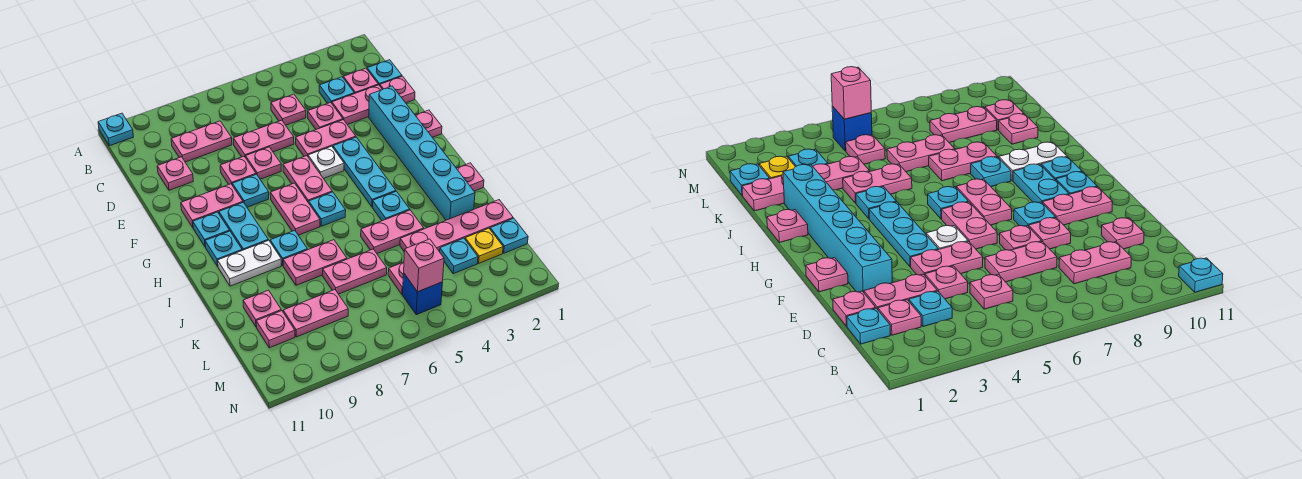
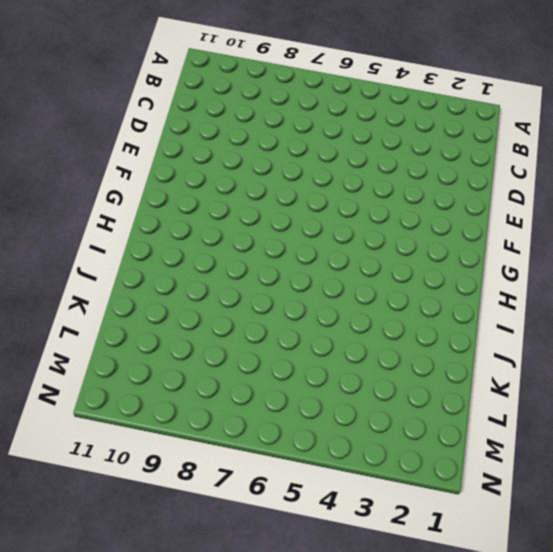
none -> cyan plate A11 level 1
none -> cyan plate C1 level 1
none -> pink plate C2 level 1
none -> cyan plate C3 level 1

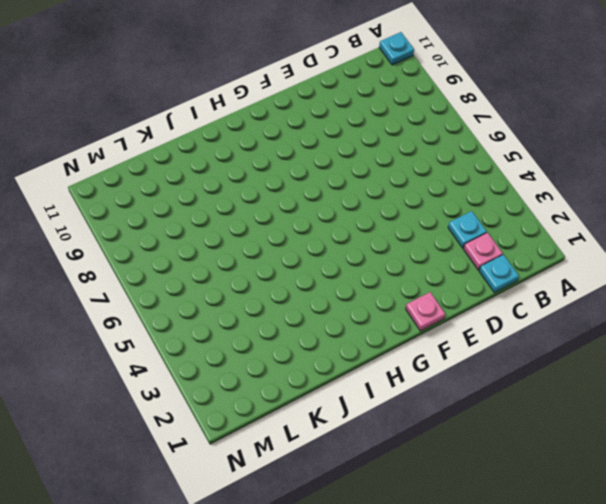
none -> pink plate C5 level 1
none -> pink plate C8:C9 level 1
none -> pink plate D1 level 1
none -> pink plate D2:D3 level 1

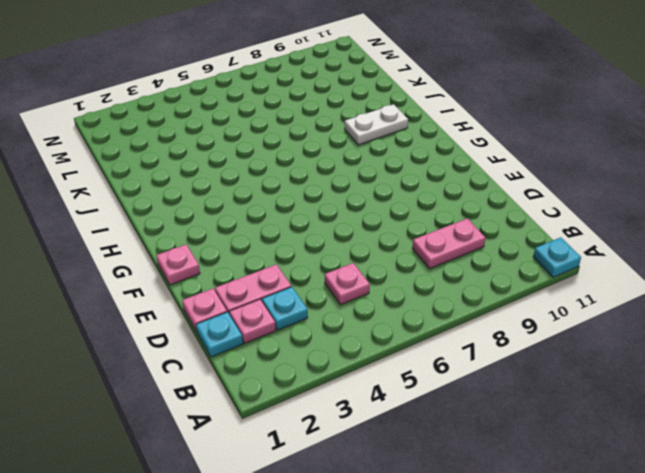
none -> pink plate D4 level 1
none -> pink plate D6:D7 level 1
none -> pink plate D10 level 1
none -> cyan brick E2:J2 level 1

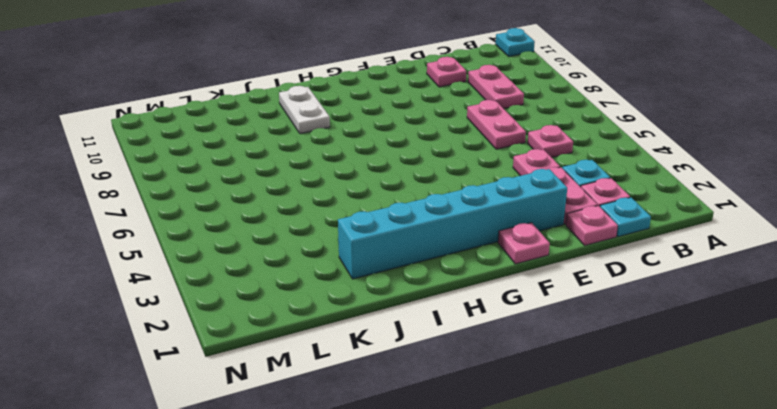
none -> pink plate E4:E5 level 1
none -> pink plate E7 level 1
none -> pink plate E8 level 1
none -> cyan plate F4:H4 level 1

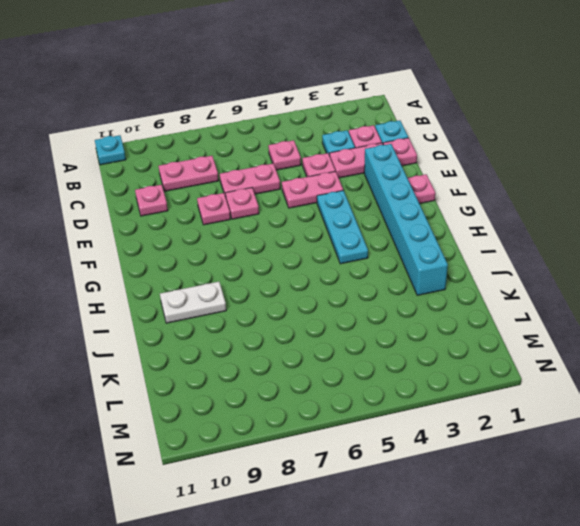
none -> white plate F5 level 1
none -> pink plate F6:G6 level 1
none -> cyan plate F8 level 1
none -> pink plate F9:F10 level 1

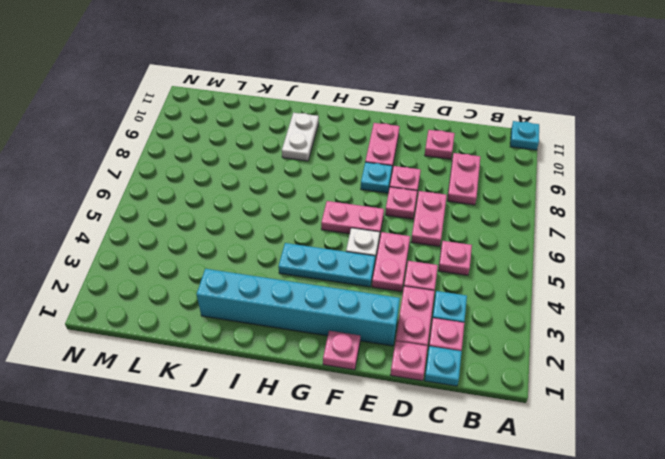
none -> pink plate G7:H7 level 1
none -> cyan plate G9:H9 level 1
none -> cyan plate G10 level 1
none -> cyan plate H6 level 1

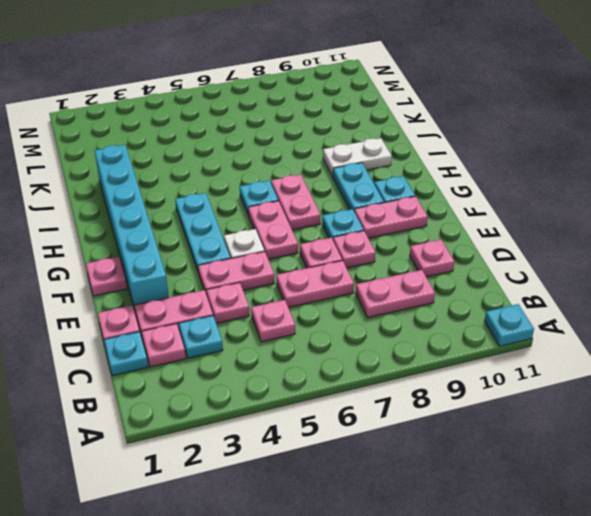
none -> cyan plate H10 level 1
none -> pink plate I1 level 1
none -> cyan plate I4 level 1
none -> cyan plate I8 level 1

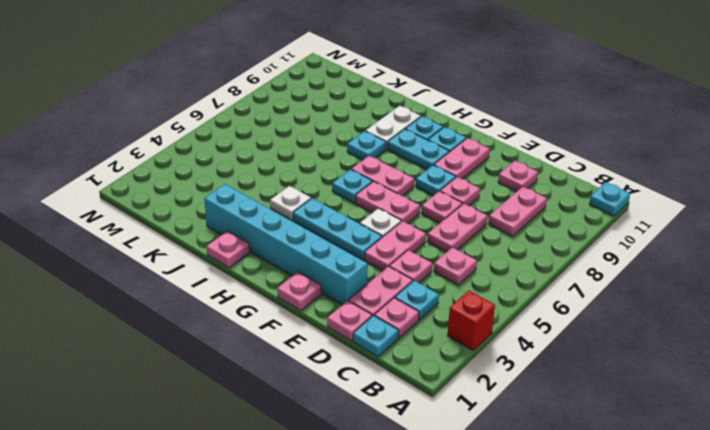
red brick A3 level 1 -> none
white plate I4 level 1 -> cyan plate I4 level 1
none -> pink plate J4:J5 level 1
none -> pink plate J7:J8 level 1
none -> pink plate K1:K4 level 1
none -> pink plate K6:K7 level 1

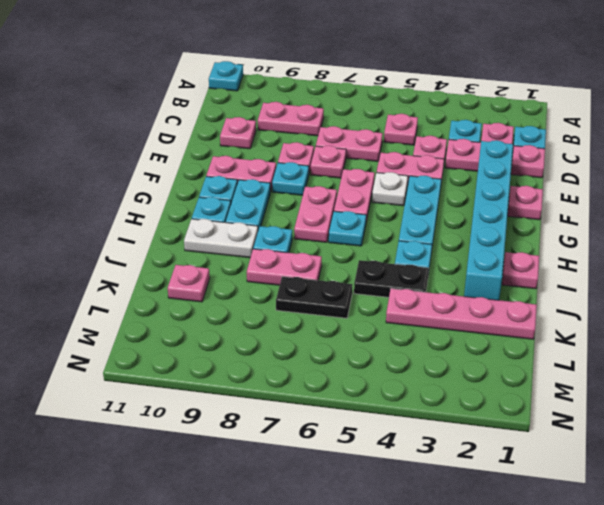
black plate J4:J5 level 1 -> pink plate J4:J5 level 1
black plate K6:K7 level 1 -> pink plate K6:K7 level 1
none -> cyan plate L1 level 1
none -> yellow plate L2 level 1
none -> cyan plate L3 level 1
none -> pink plate L5 level 1

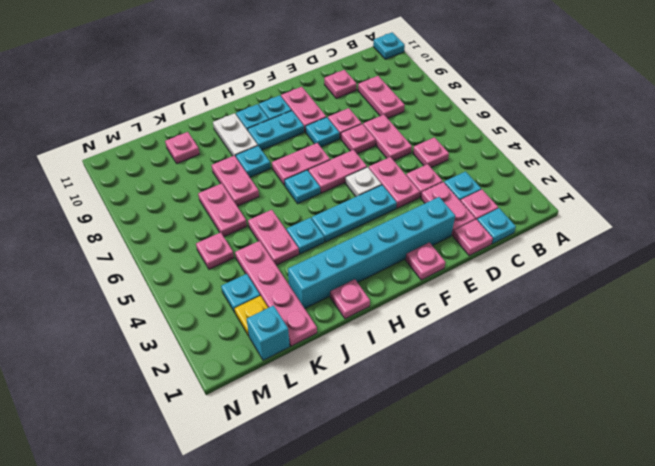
cyan brick L1 level 1 -> cyan plate L1 level 1
none -> pink plate L8:L9 level 1
none -> pink plate L10 level 1
none -> blue brick M5 level 1
none -> pink brick M5 level 2

